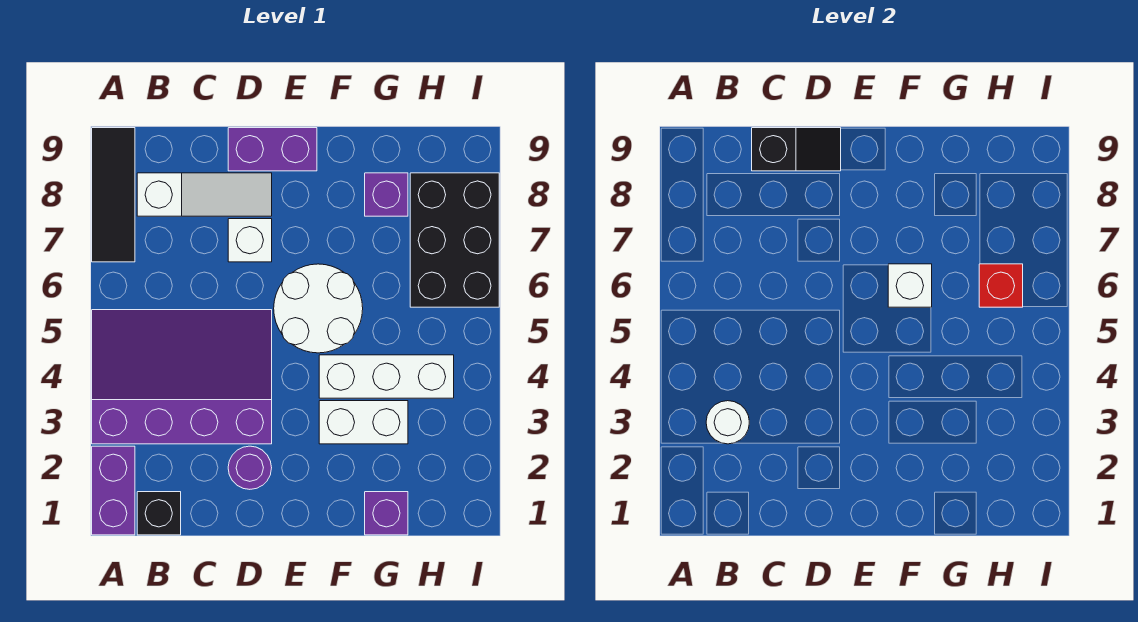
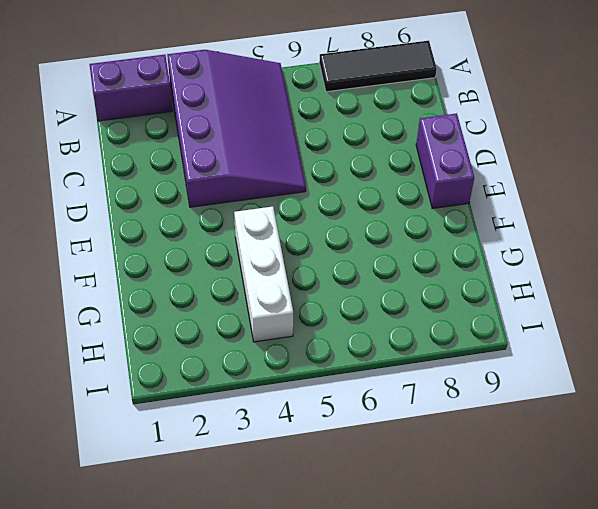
none -> black brick B1 level 1
none -> white slope B8:D8 level 1 top B
none -> purple round brick D2 level 1

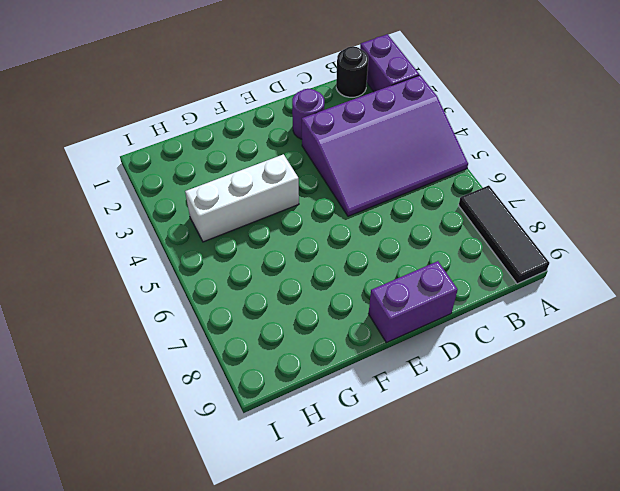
black round brick B1 level 1 -> black brick B1 level 1
none -> white slope B8:D8 level 1 top B
none -> white brick D7 level 1
none -> white round brick E5:F6 level 1

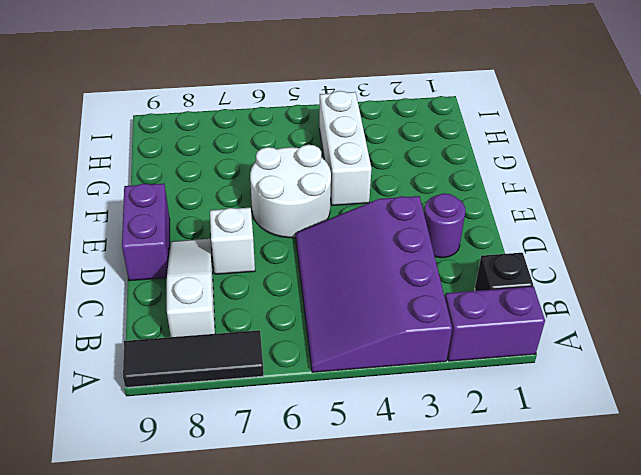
none -> white brick F3:G3 level 1
none -> purple brick G1 level 1
none -> purple brick G8 level 1

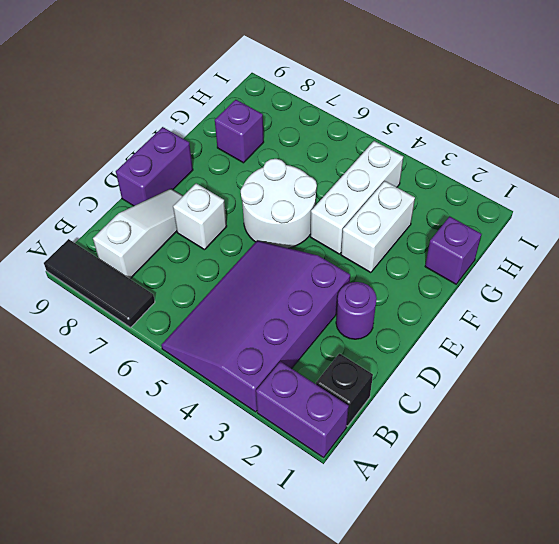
none -> black brick H6:I8 level 1
none -> white round brick B3 level 2
none -> black slope C9:D9 level 2 top C

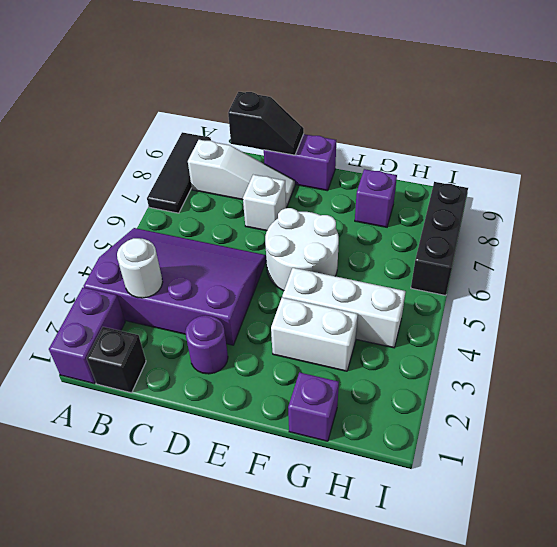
black brick I6:I8 level 1 -> black brick H6:I8 level 1
none -> white brick F6 level 2
none -> red brick H6 level 2

